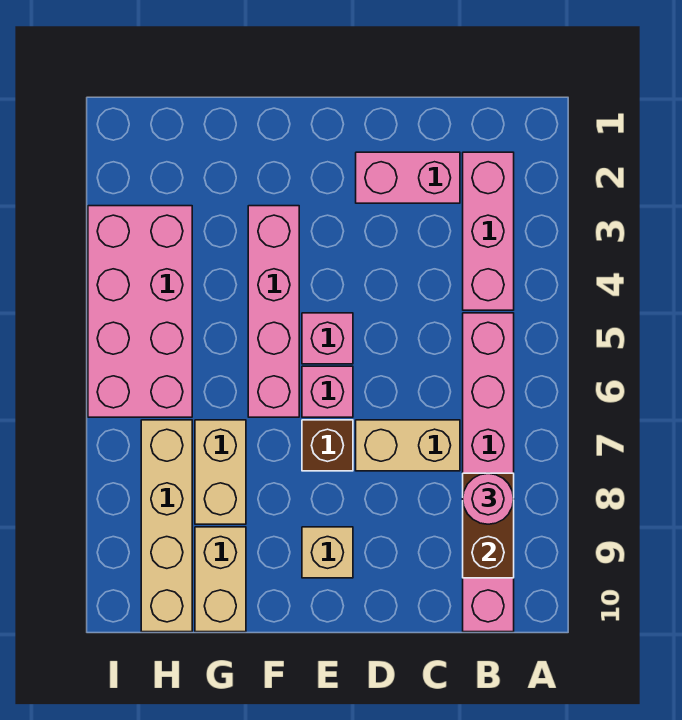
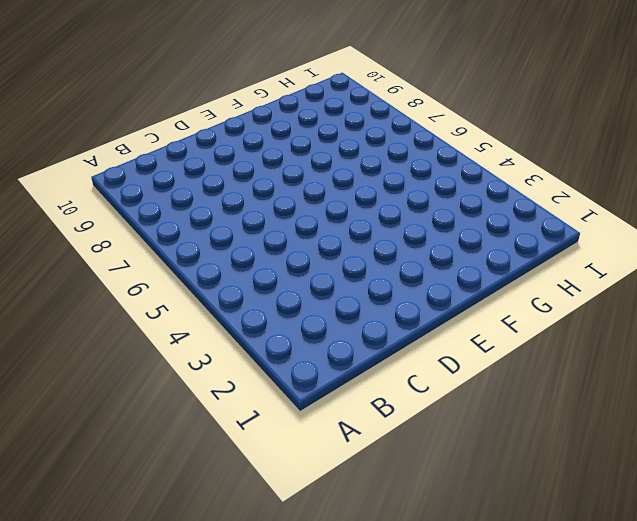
none -> pink brick B2:B4 level 1
none -> pink brick B5:B10 level 1
none -> pink brick C2:D2 level 1

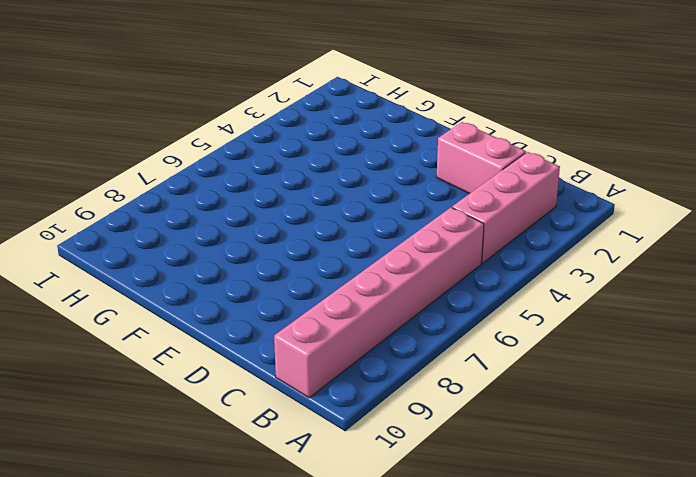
none -> tan brick C7:D7 level 1
none -> pink brick E5 level 1
none -> pink brick E6 level 1

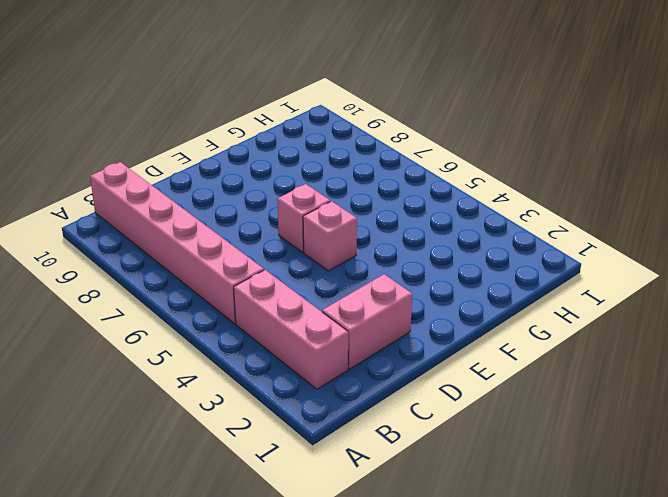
none -> tan brick C7:D7 level 1
none -> brown brick E7 level 1
none -> tan brick E9 level 1

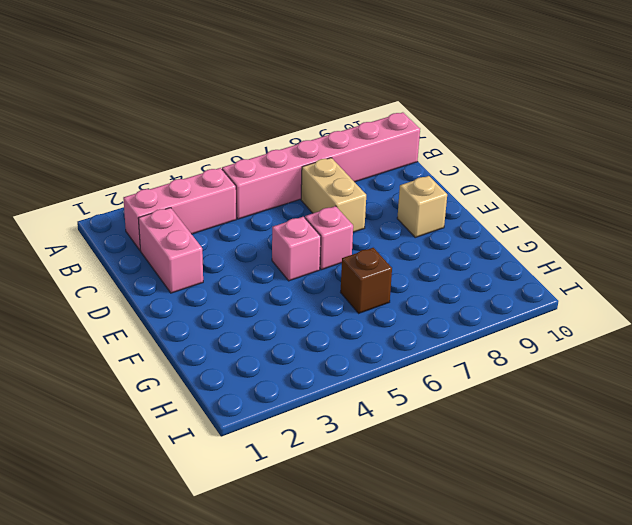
brown brick G6 level 1 -> brown brick E7 level 1
none -> pink brick F3:F6 level 1
none -> tan brick G7:G8 level 1
none -> tan brick G9:G10 level 1

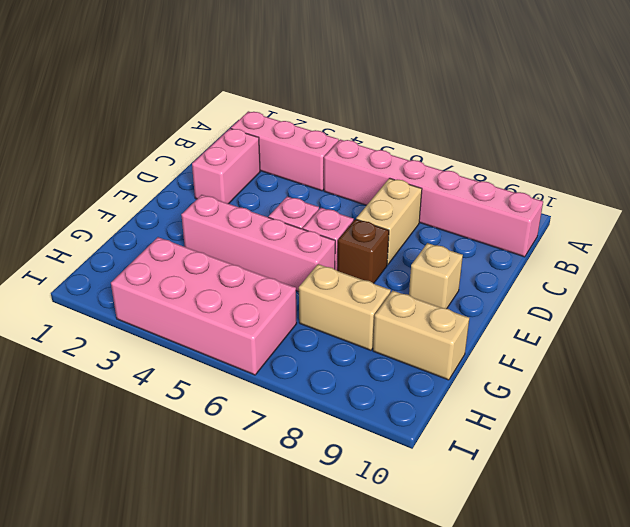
none -> tan brick H7:H10 level 1
none -> brown brick B8:B9 level 2
none -> pink round brick B8 level 3

